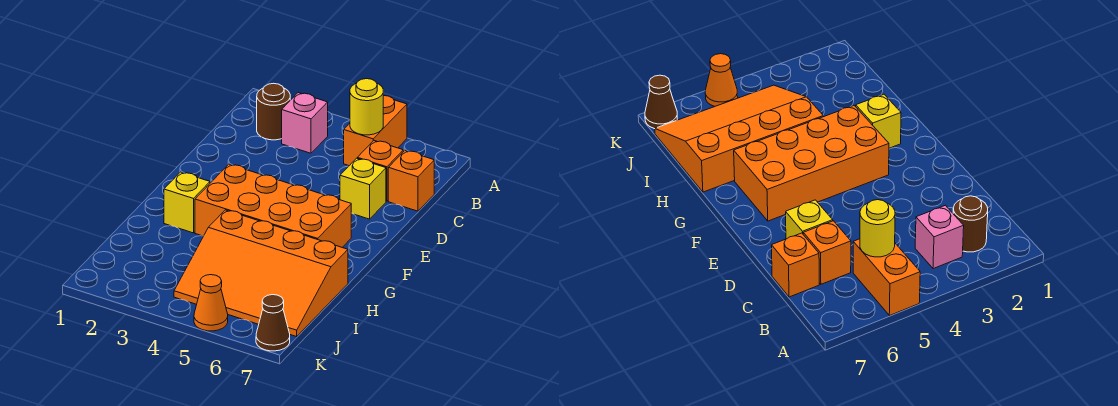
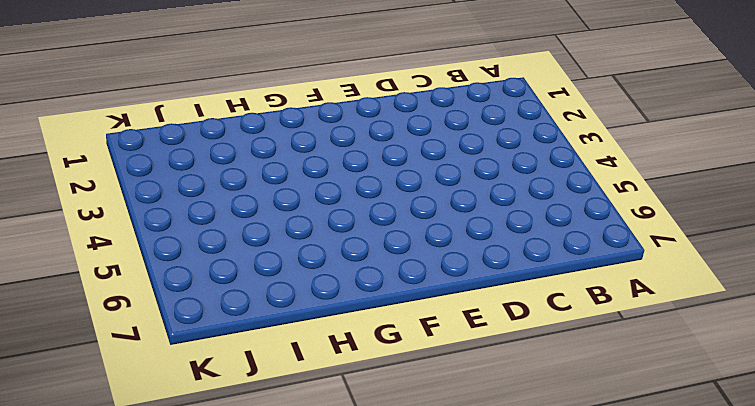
none -> orange brick A5:B5 level 1
none -> brown round brick B2 level 1
none -> pink brick B3 level 1

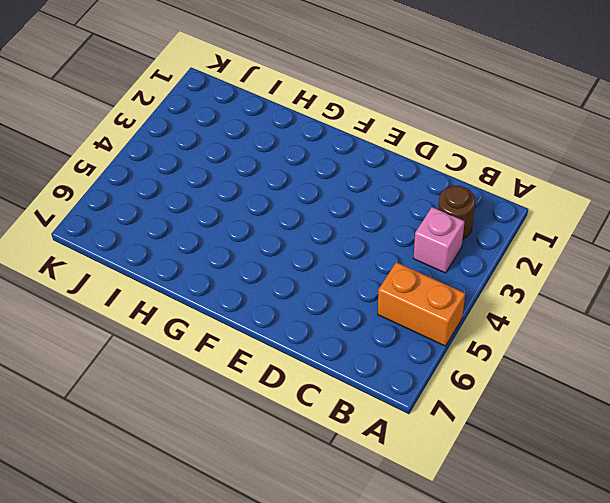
none -> orange brick C6 level 1
none -> orange brick C7 level 1
none -> yellow brick D6 level 1

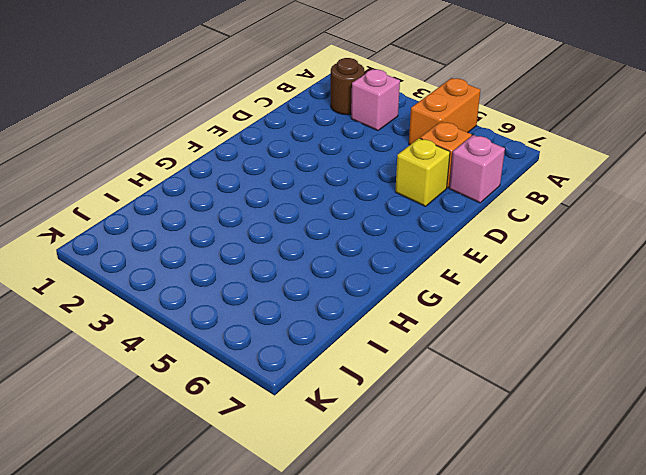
pink brick C7 level 1 -> orange brick C7 level 1
none -> orange brick F3:G6 level 1
none -> yellow brick G2 level 1
none -> orange slope H4:J7 level 1 top H

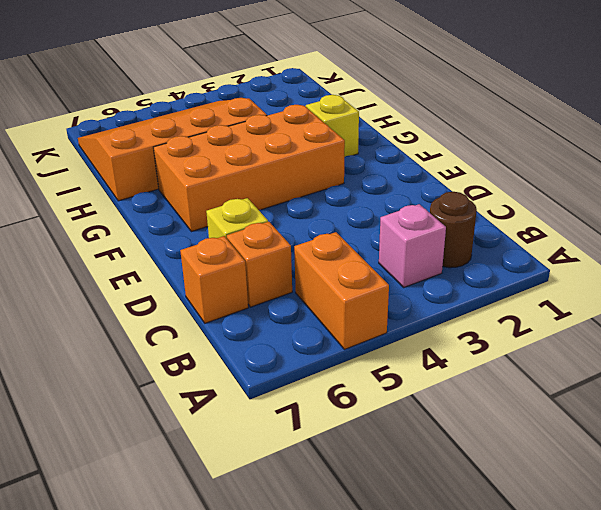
none -> orange cone K5 level 1
none -> brown cone K7 level 1
none -> yellow round brick B5 level 2

